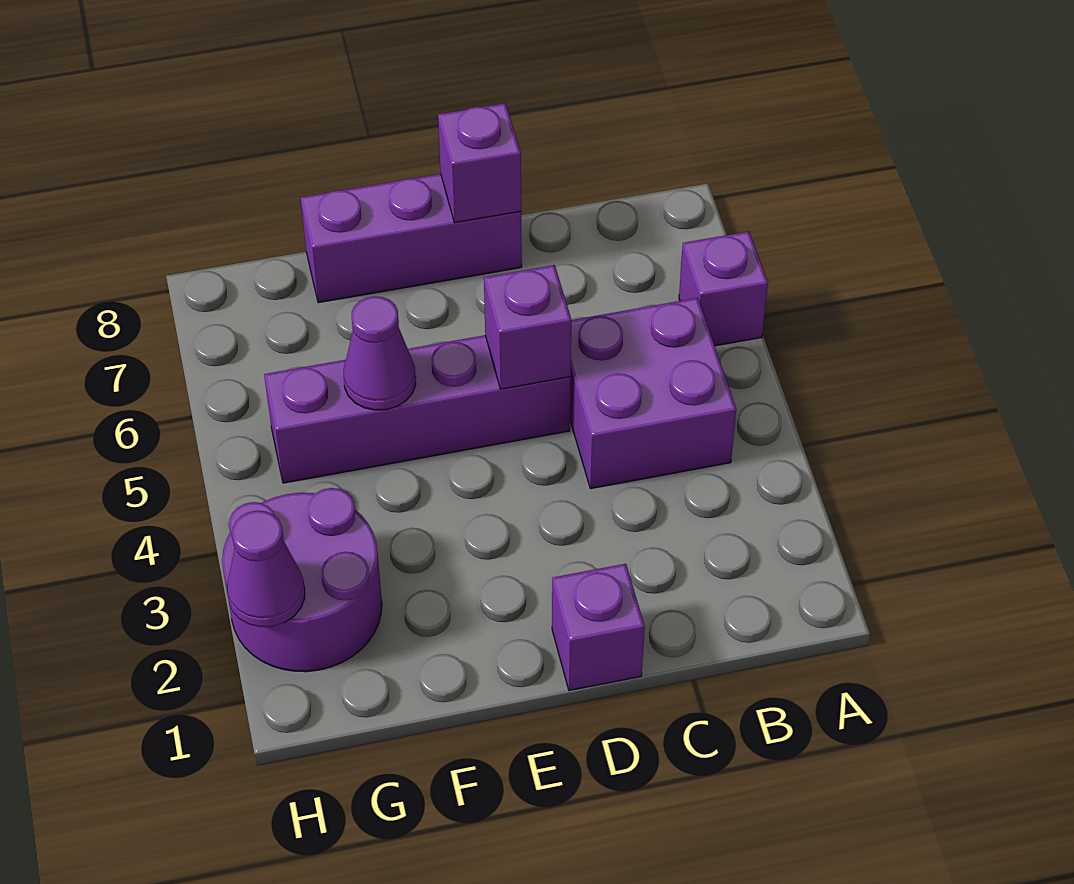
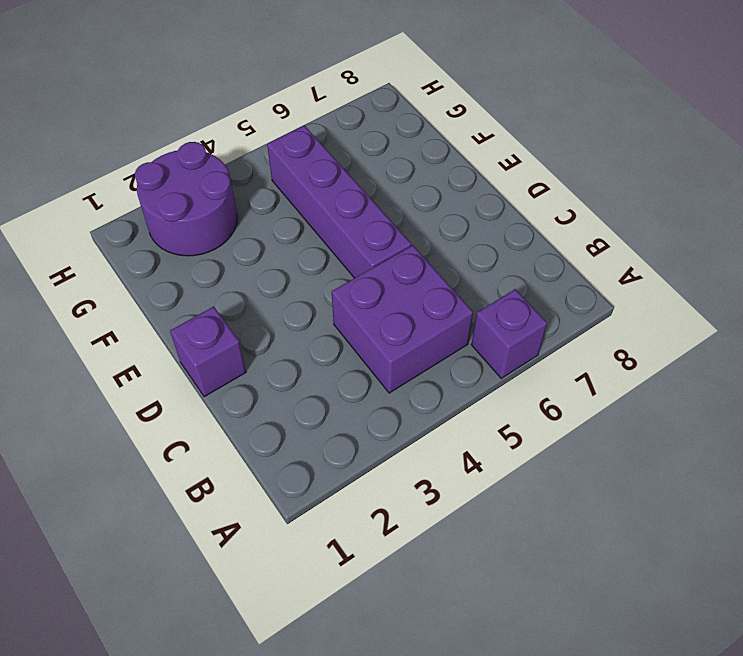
none -> purple brick D8:F8 level 1
none -> purple brick D5 level 2

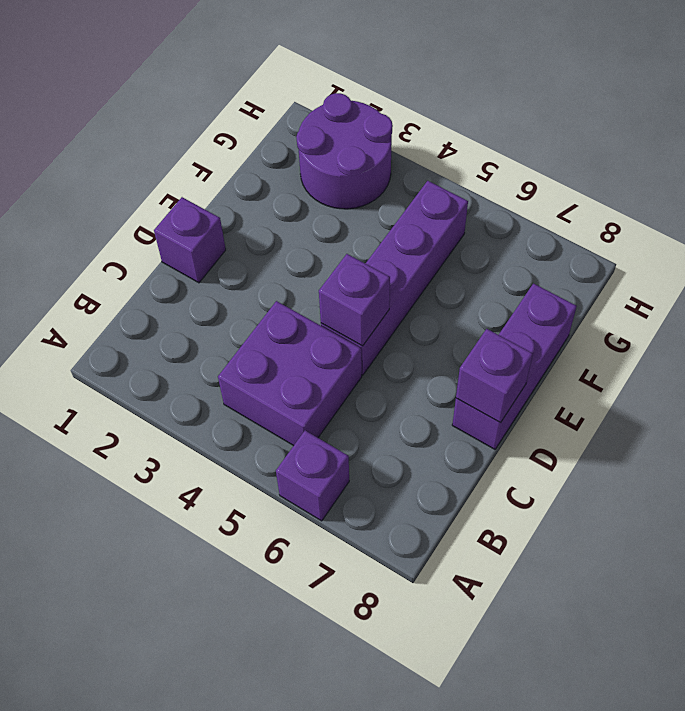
none -> purple cone F5 level 2
none -> purple cone H2 level 2

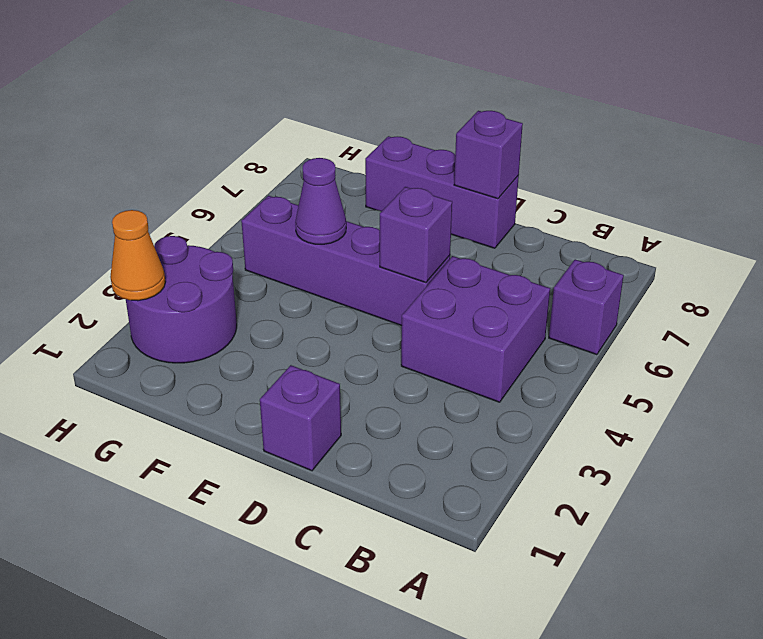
orange cone H2 level 2 -> purple cone H2 level 2

